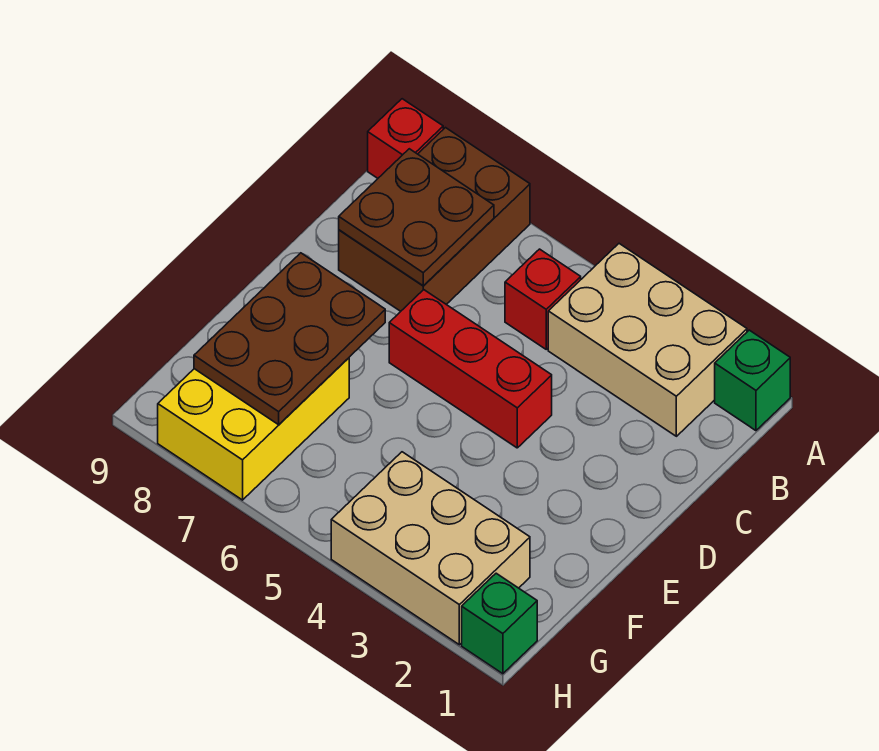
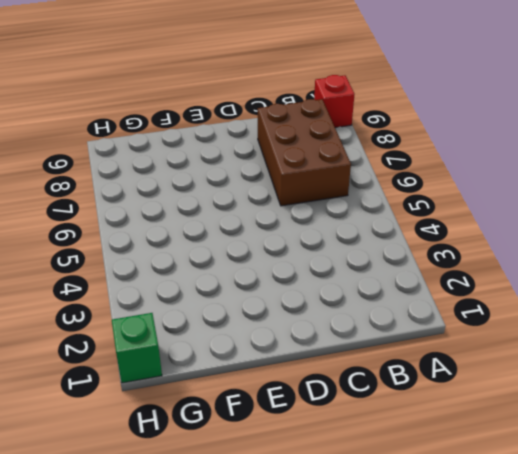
brown brick B6:C8 level 1 -> brown brick A7:C8 level 1
none -> green brick A1 level 1
none -> tan brick A2:B4 level 1

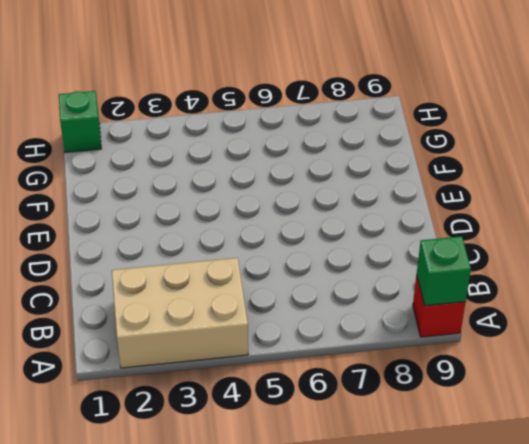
green brick A9 level 2 -> green brick A1 level 1
none -> brown brick A7:C8 level 1
none -> red brick B5 level 1

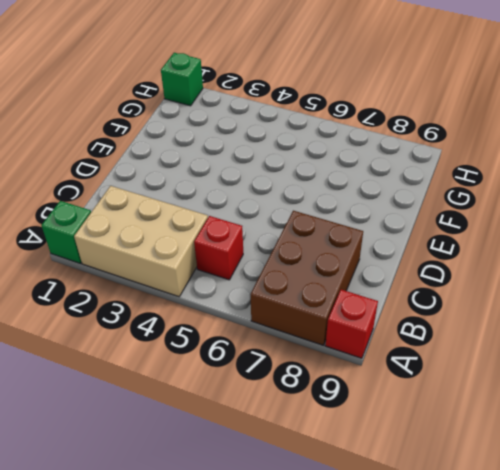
none -> red brick D4:D6 level 1
none -> yellow brick F7:H8 level 1

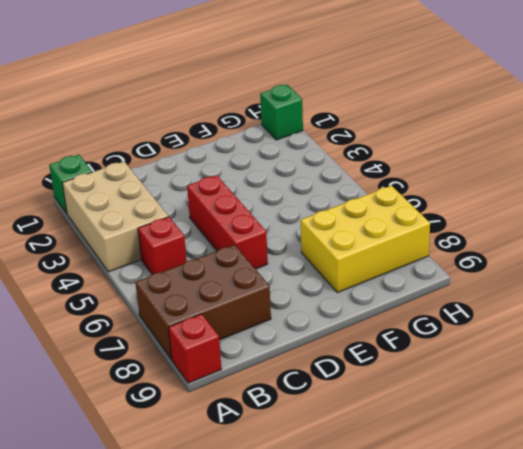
none -> tan brick G2:H4 level 1
none -> brown plate B7:C8 level 2

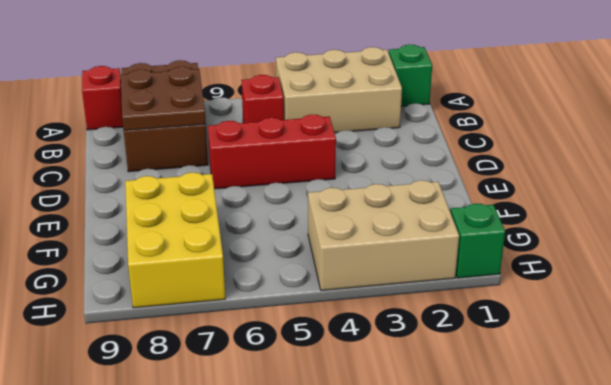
none -> brown plate E7:G8 level 2

